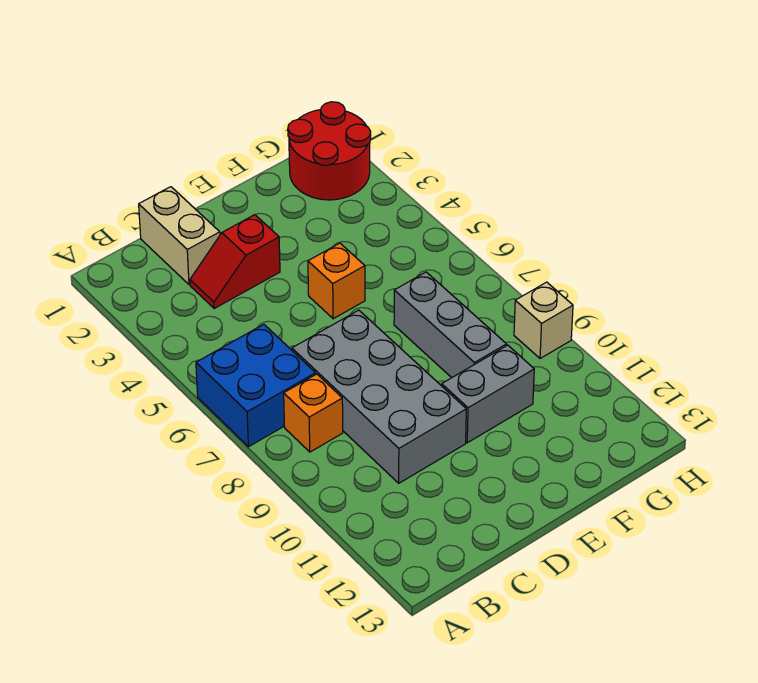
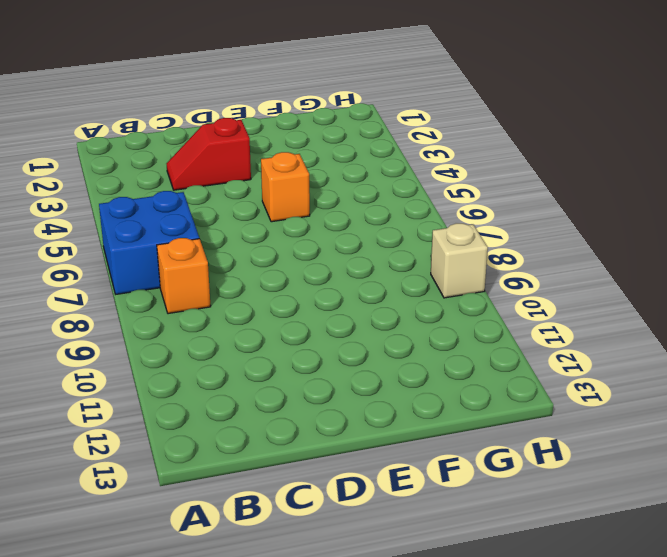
none -> tan brick C1:C2 level 1
none -> grey brick C7:D10 level 1

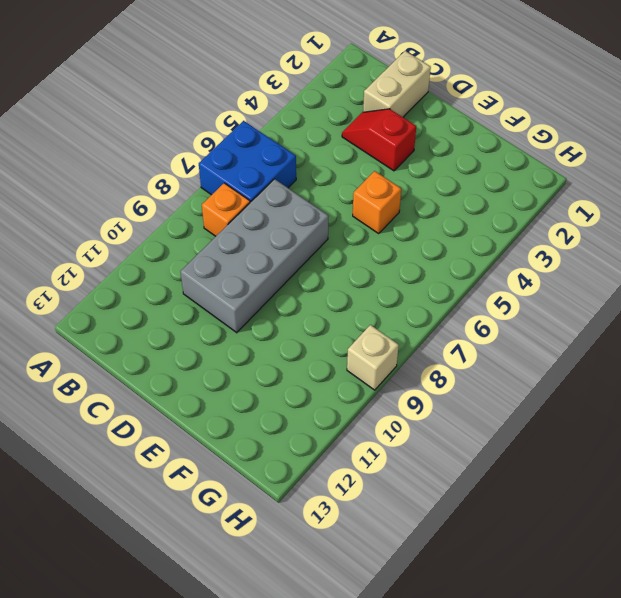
none -> grey brick E10:F10 level 1
none -> grey brick F7:F9 level 1

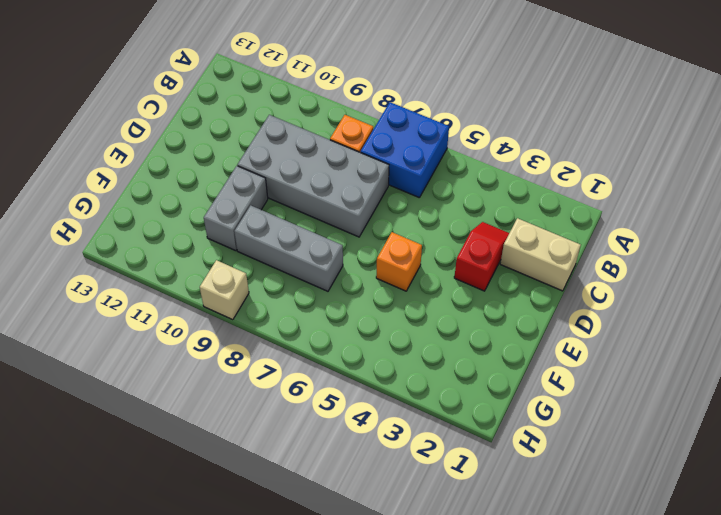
none -> red round brick G1:H2 level 1

